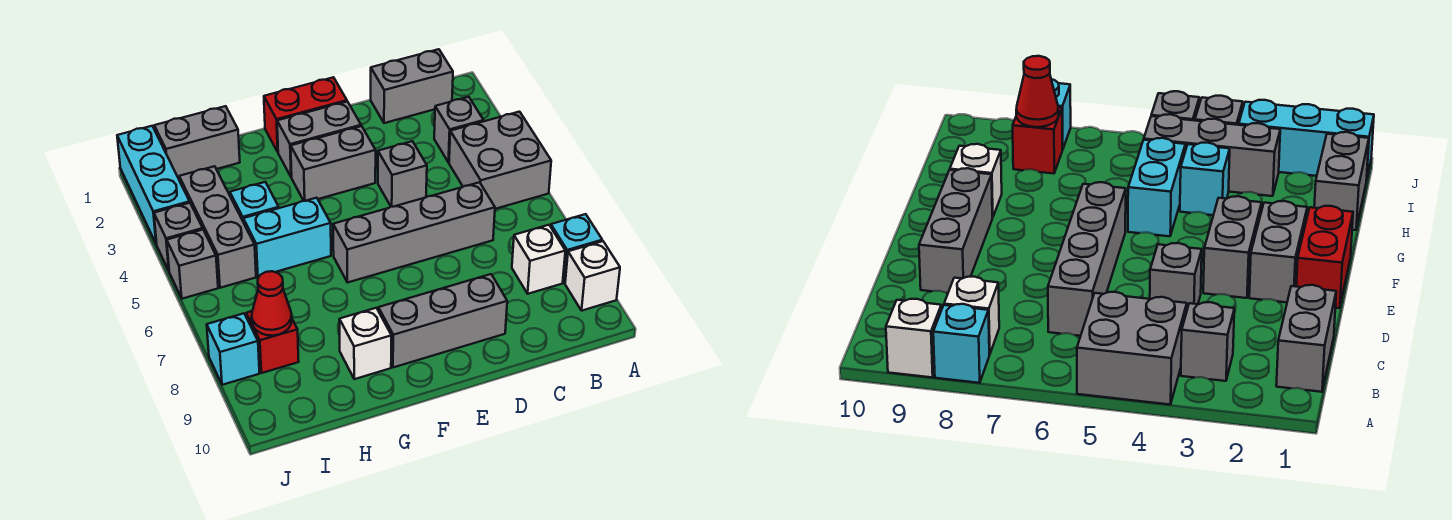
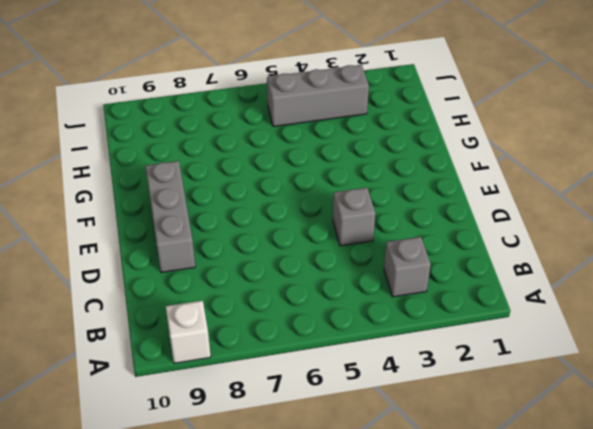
none -> grey brick A4:B5 level 1
none -> cyan brick A8 level 1
none -> grey brick B1:C1 level 1

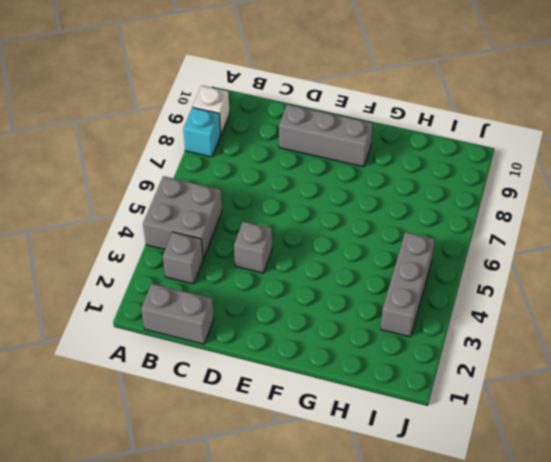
none -> white brick B8 level 1
none -> grey brick C6:F6 level 1
none -> red brick E1:F1 level 1

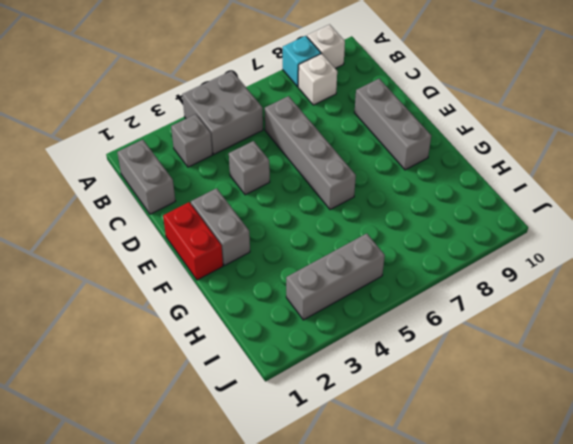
none -> grey brick E3:F3 level 1
none -> cyan brick G5:H5 level 1
none -> white brick G9 level 1

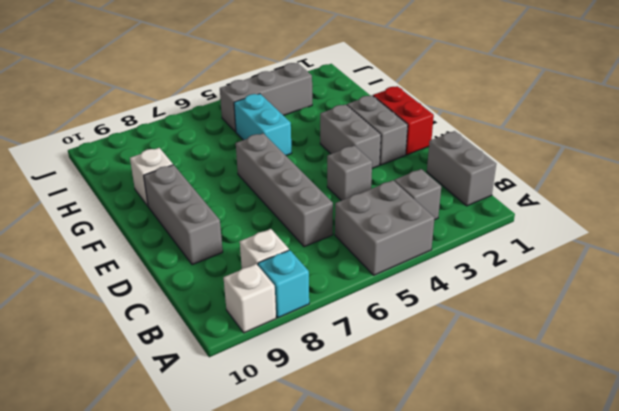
none -> grey brick H1:I1 level 1
none -> cyan brick H4 level 1
none -> red brick I8 level 1

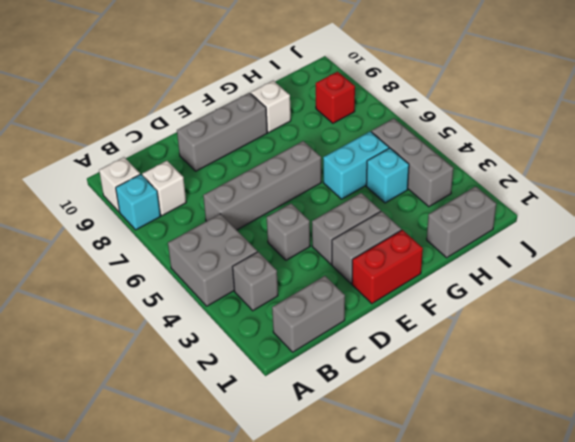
none -> cyan brick J1:J3 level 1
none -> grey brick J4 level 1
none -> grey brick J5 level 1

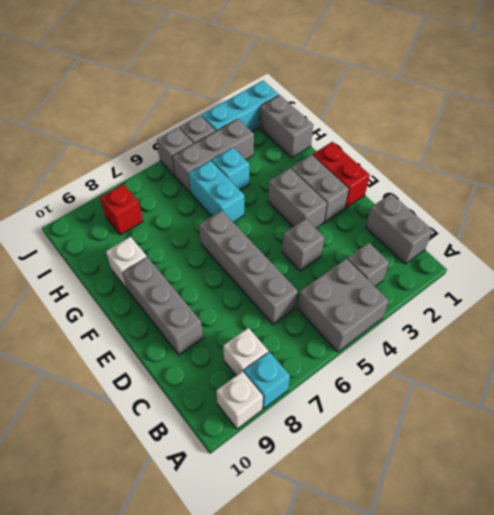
none -> cyan brick J8 level 1
none -> red cone I8 level 2

